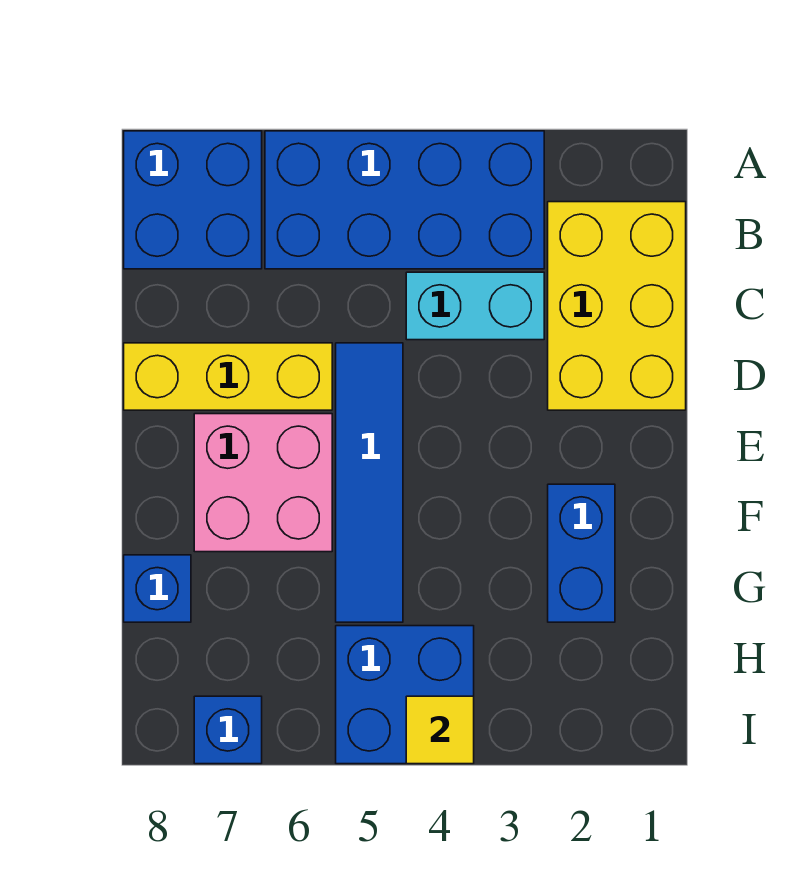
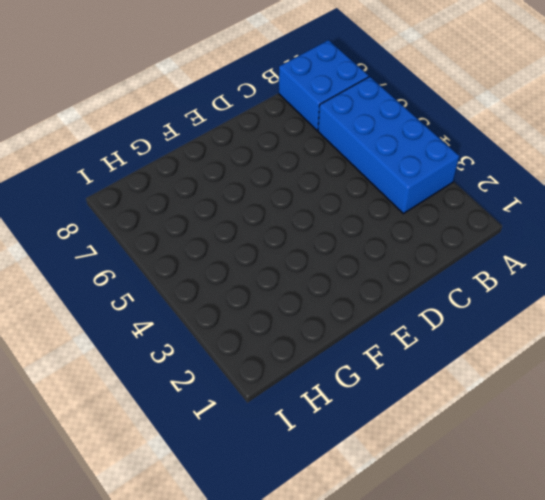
none -> yellow brick B1:D2 level 1
none -> cyan brick C3:C4 level 1
none -> blue tile D5:G5 level 1

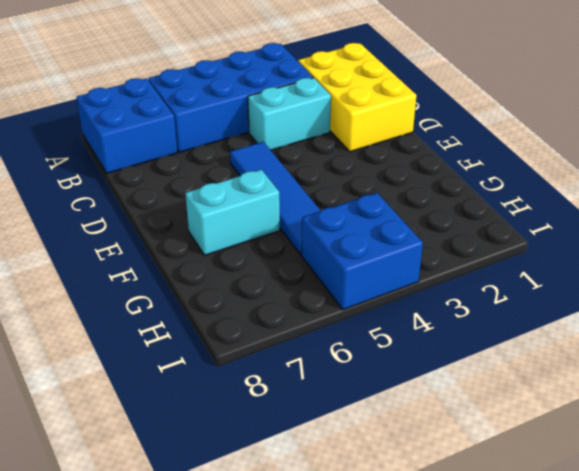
cyan brick F6:F7 level 1 -> pink brick E6:F7 level 1
none -> yellow brick D6:D8 level 1
none -> blue brick F2:G2 level 1
none -> blue brick G8 level 1

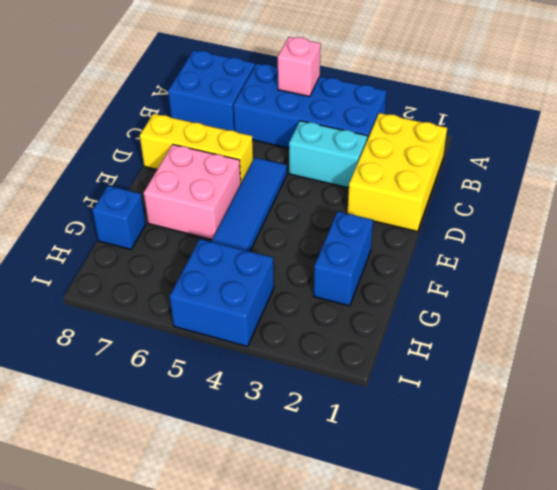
pink brick A5 level 2 -> none
none -> blue brick I7 level 1
none -> yellow tile I4 level 2

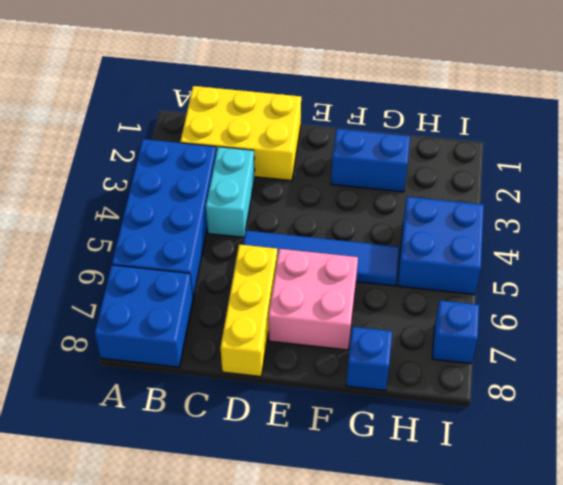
none -> yellow tile I4 level 2

